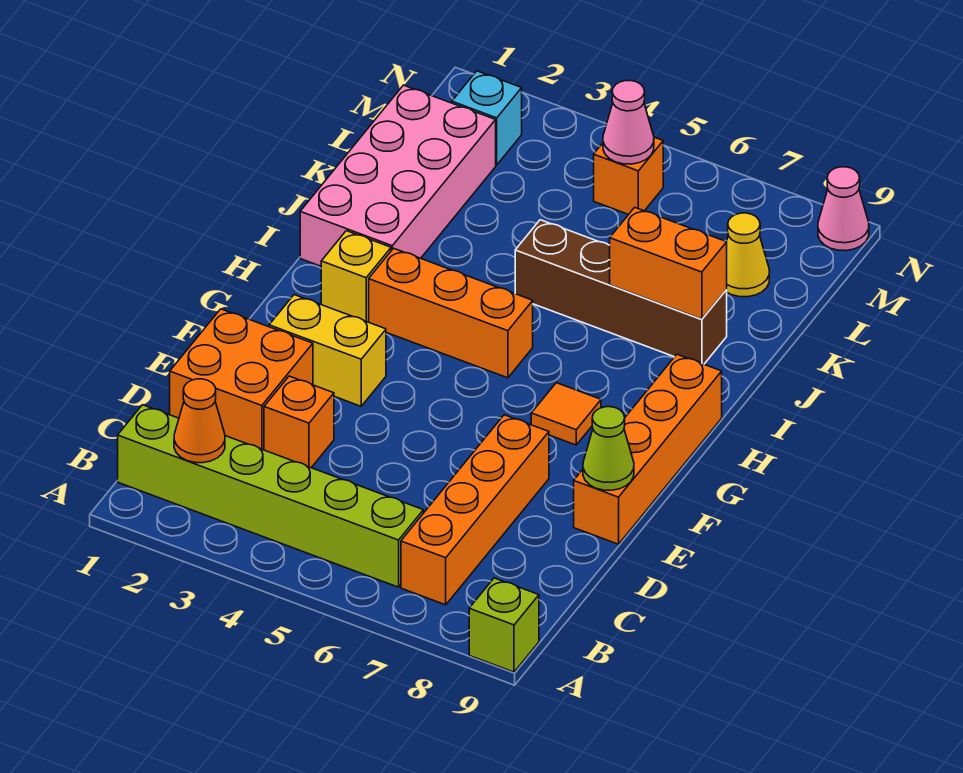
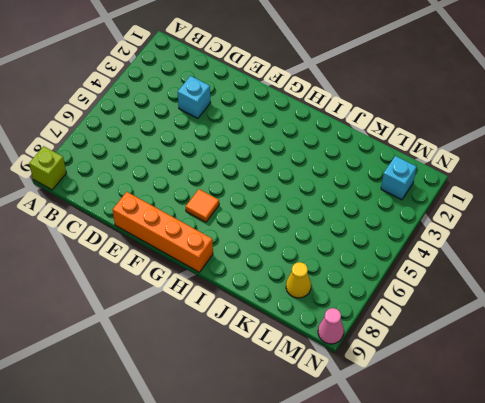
cyan brick D3 level 1 -> orange brick D3 level 1
none -> lime brick B1:B6 level 1
none -> orange brick B7:E7 level 1
none -> orange brick D1:E2 level 1

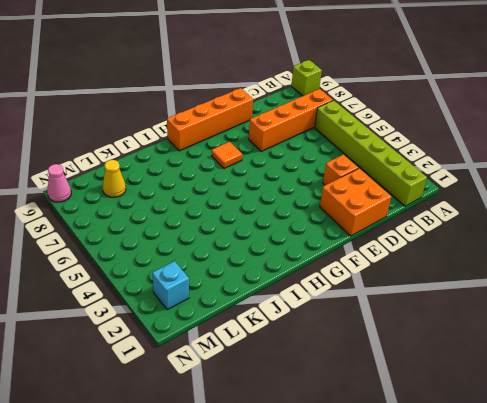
none -> yellow brick F2:F3 level 1
none -> yellow brick H2 level 1
none -> orange brick H3:H5 level 1

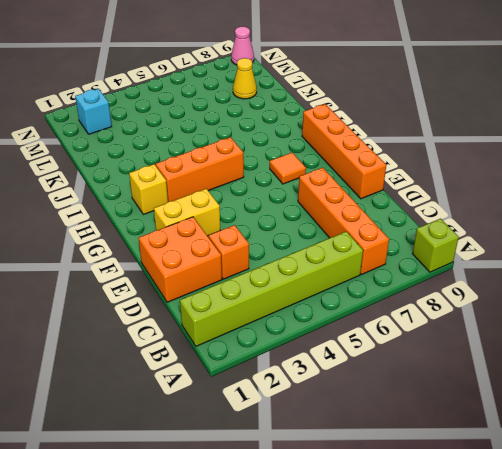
none -> pink brick I1:L2 level 1
none -> brown brick J5:J8 level 1
none -> orange brick M5 level 1

